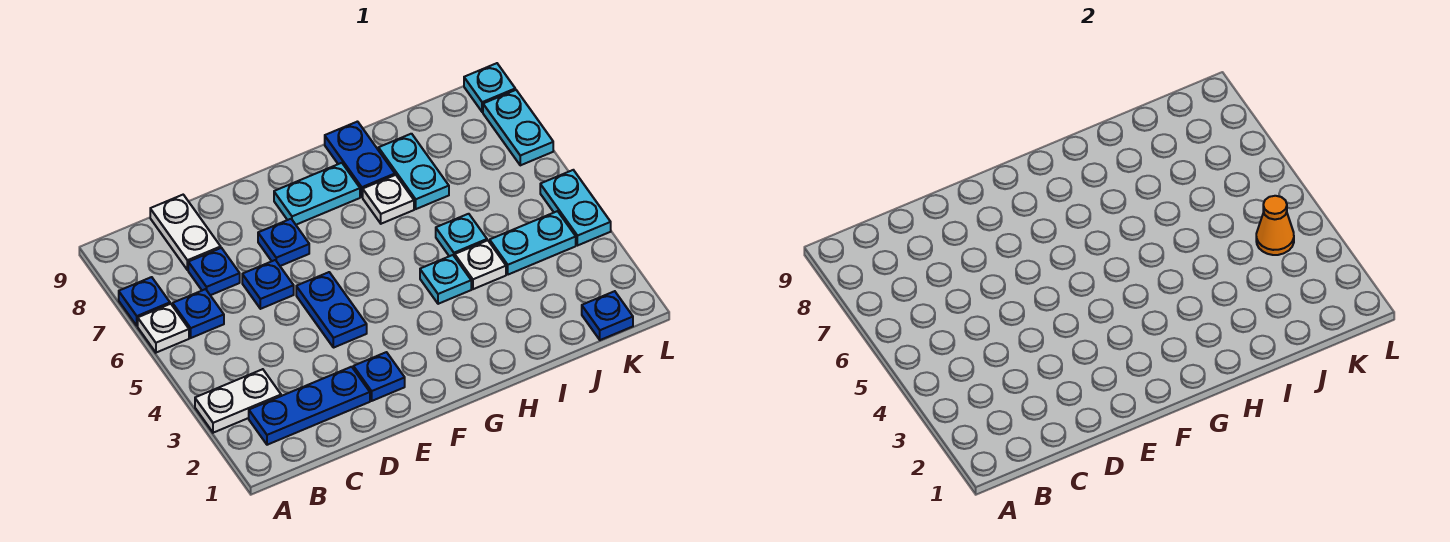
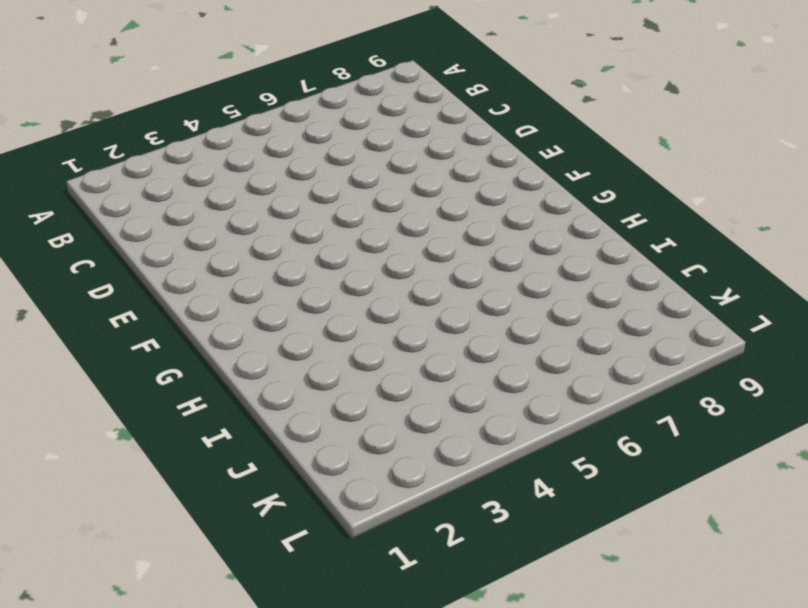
none -> white plate A3:B3 level 1
none -> white plate A6 level 1
none -> blue plate A7 level 1

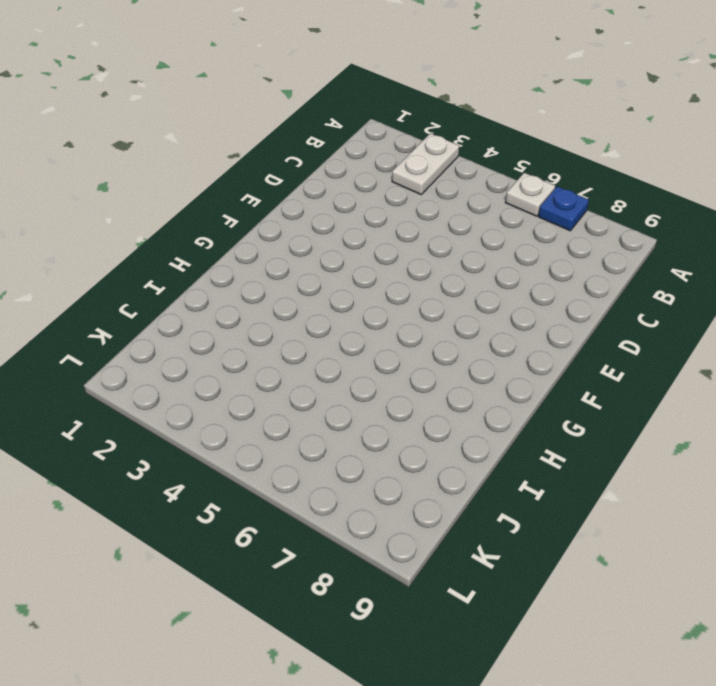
none -> blue plate B2:D2 level 1
none -> blue plate B6 level 1
none -> blue plate C7 level 1

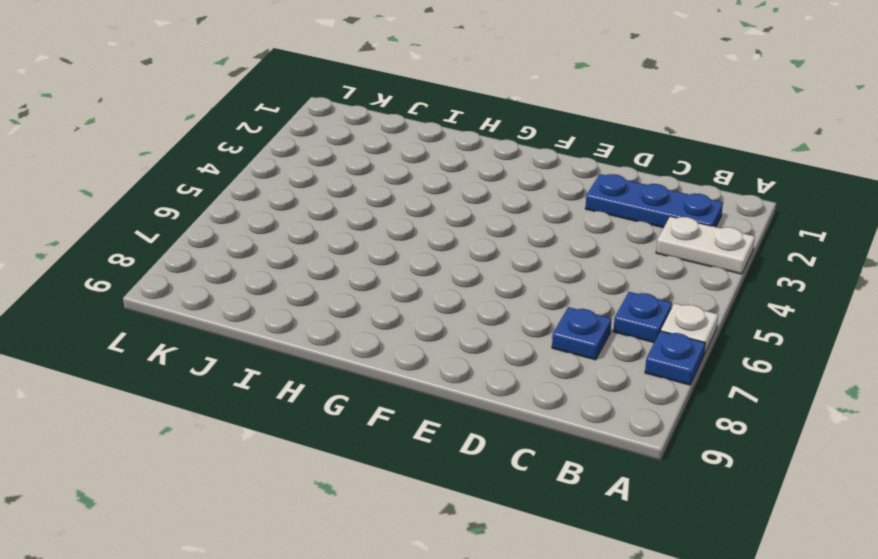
none -> white plate C8:C9 level 1
none -> blue plate D6 level 1
none -> blue plate E2 level 1

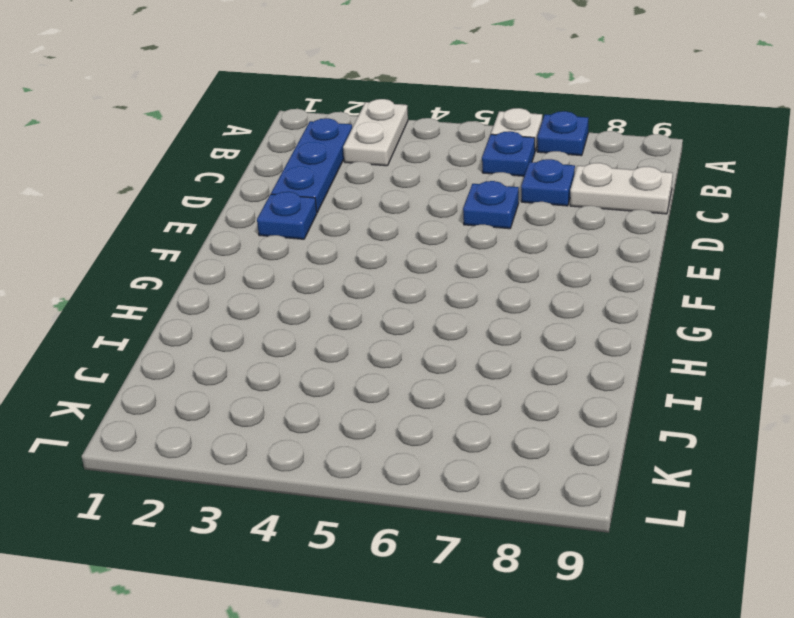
none -> blue plate E4:E5 level 1
none -> blue plate E7 level 1
none -> cyan plate F8:G8 level 1

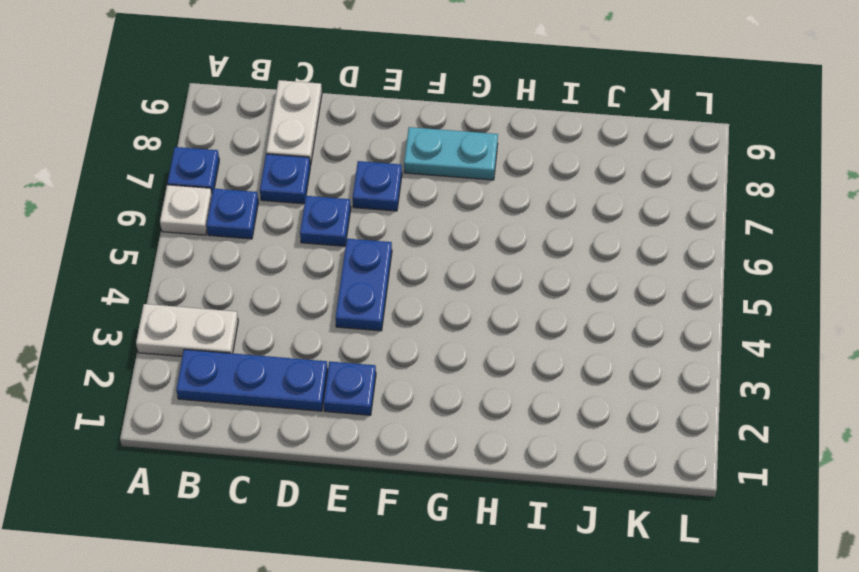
none -> cyan plate H4 level 1
none -> white plate H7 level 1
none -> blue plate H8:H9 level 1

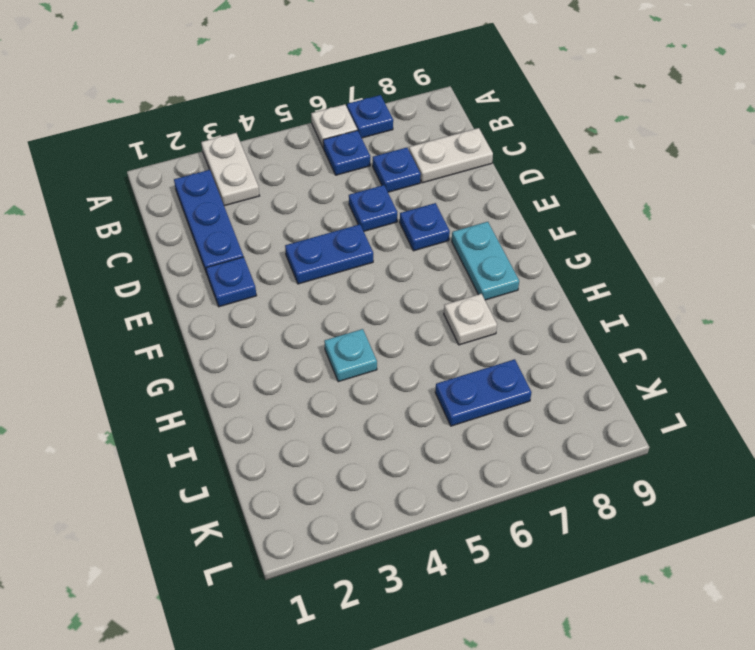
blue plate J6:J7 level 1 -> blue plate H8:H9 level 1
none -> white plate I4 level 1
none -> cyan plate I5 level 1
none -> cyan plate I7:I8 level 1

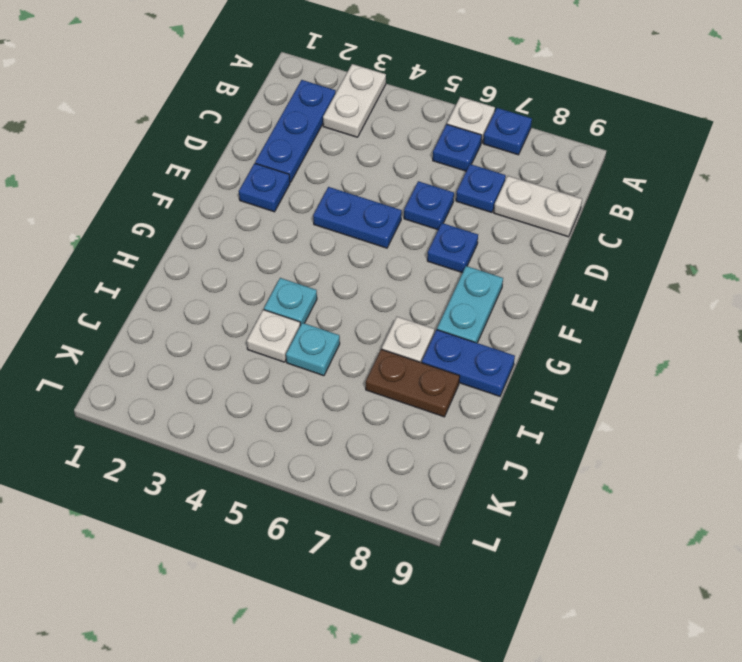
brown plate I7:I8 level 1 -> cyan plate I7:I8 level 1
none -> cyan plate J4:K4 level 1
none -> blue plate K1 level 1
none -> cyan plate L4:L5 level 1

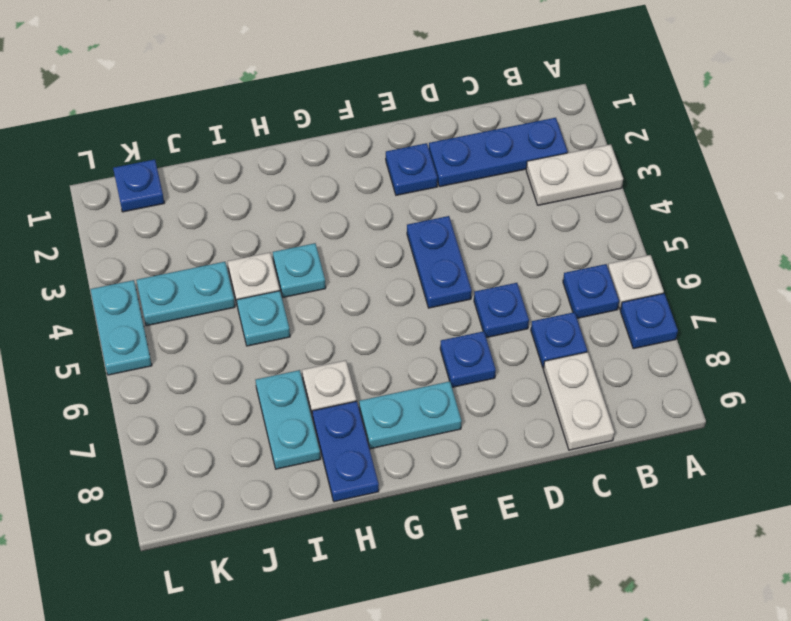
none -> cyan plate L7:L8 level 1
none -> cyan plate L9 level 1
none -> orange cone K4 level 2

